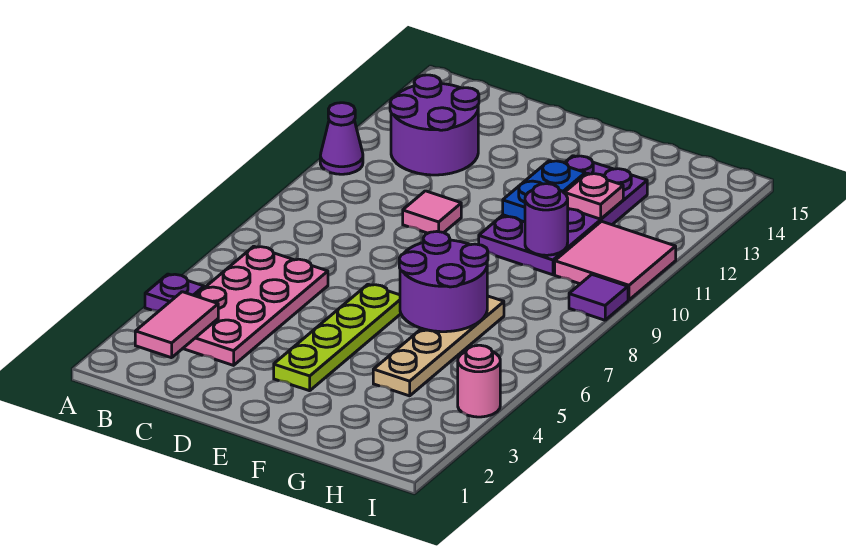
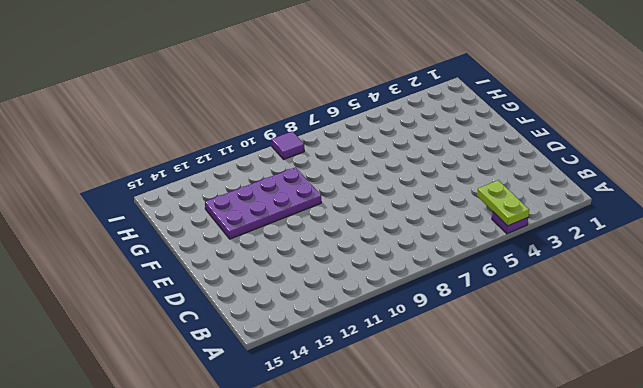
lime plate A4:B4 level 2 -> none
none -> purple cone A11 level 1
none -> pink plate B3:C6 level 1
none -> purple round brick B12:C13 level 1

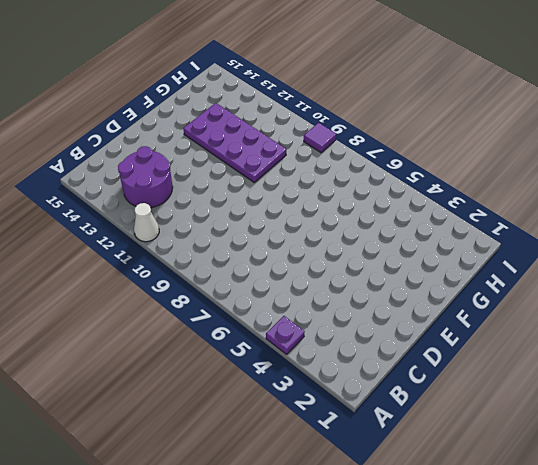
white cone A11 level 1 -> purple cone A11 level 1
none -> pink plate B3:C6 level 1
none -> pink tile D10 level 1
none -> lime plate E3:E6 level 1

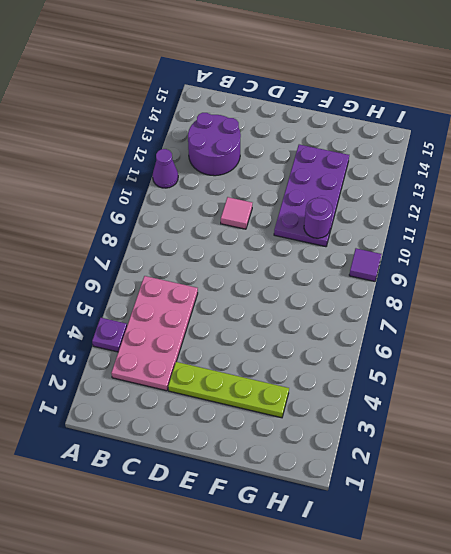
lime plate D3:G3 level 1 -> lime plate E3:E6 level 1
none -> tan plate G4:G7 level 1
none -> pink tile H10:I11 level 1
none -> pink round brick I4 level 1

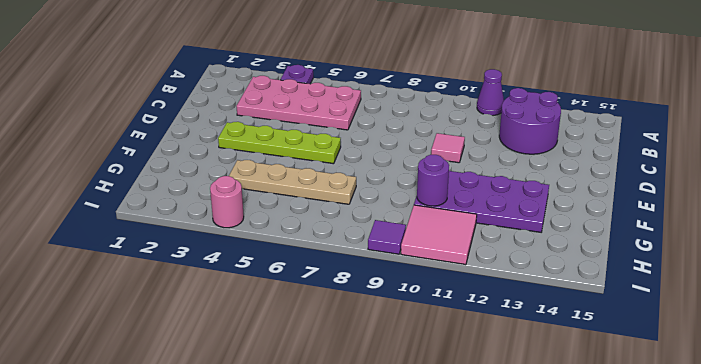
none -> pink tile B2:B3 level 2
none -> purple round brick F6:G7 level 2
none -> blue plate F11:F12 level 2

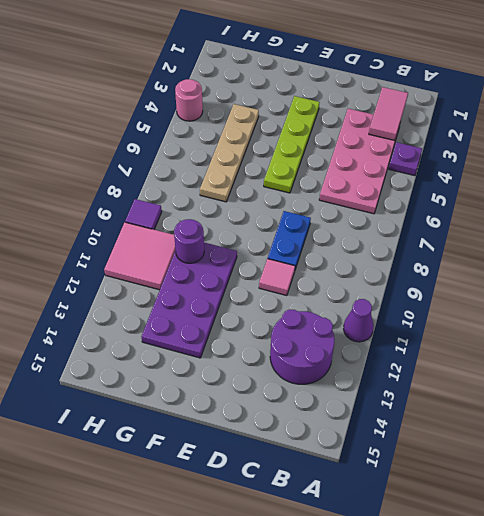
blue plate D8:D9 level 1 -> blue plate F11:F12 level 2
none -> purple round brick F6:G7 level 2
none -> pink plate G12 level 2

